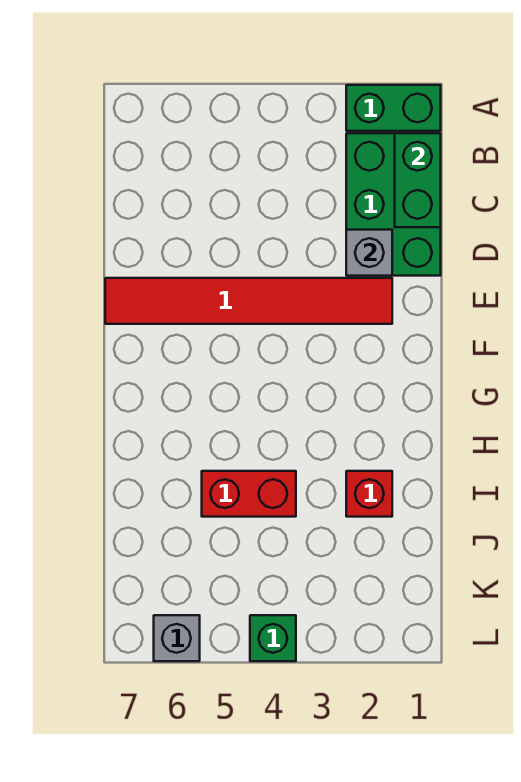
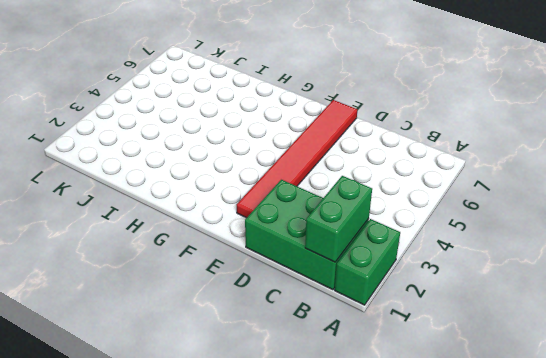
green brick B1:B2 level 2 -> green brick B1:C1 level 2
none -> red brick I2 level 1
none -> red brick I4:I5 level 1

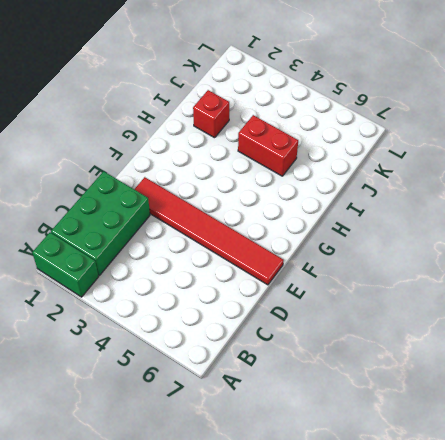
none -> green brick L4 level 1
none -> grey brick L6 level 1

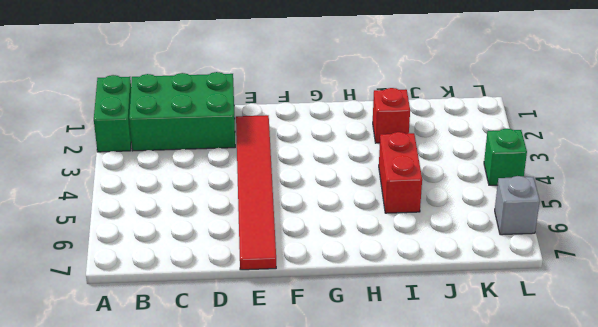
none -> green brick B1:C1 level 2
none -> grey brick D2 level 2

